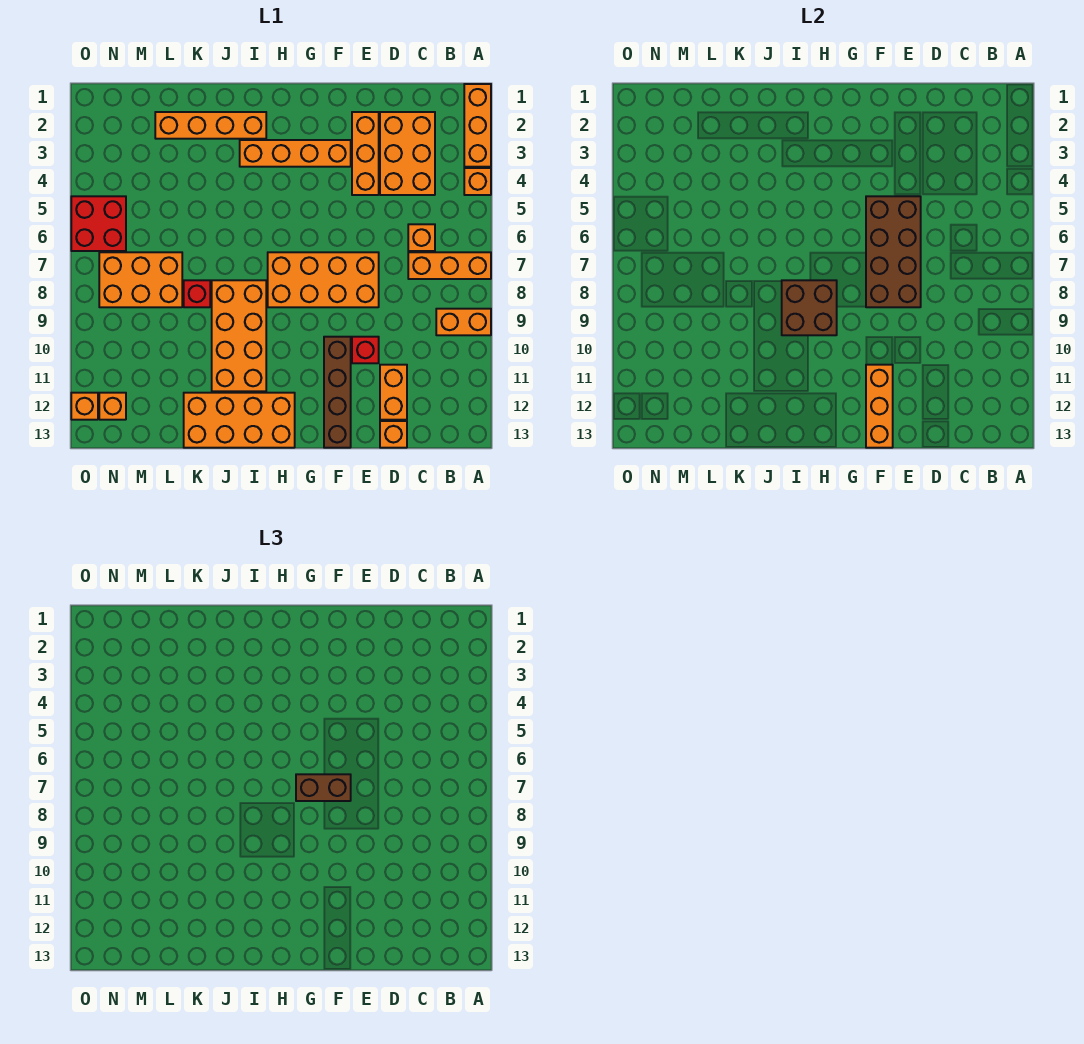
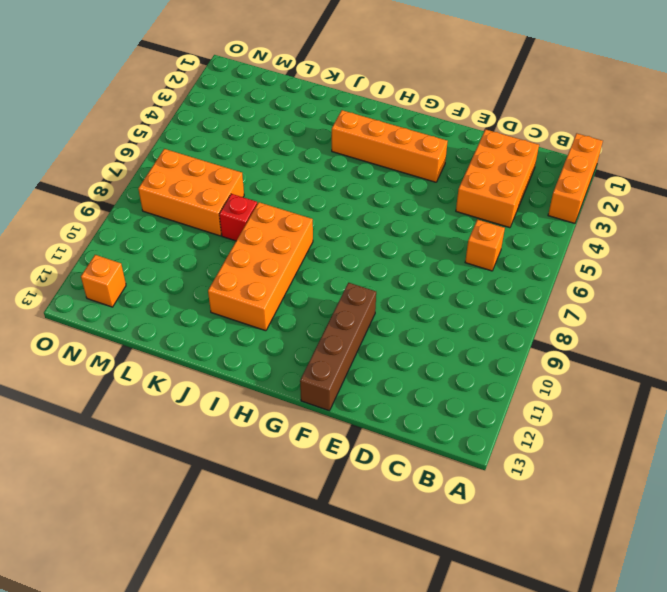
none -> orange brick A4 level 1
none -> orange brick A7:C7 level 1
none -> orange brick A9:B9 level 1

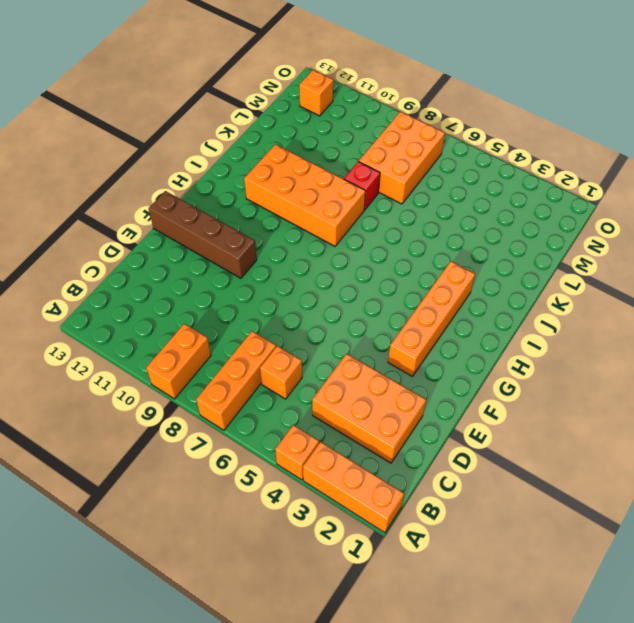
none -> orange brick D11:D12 level 1
none -> orange brick D13 level 1
none -> orange brick E2:E4 level 1

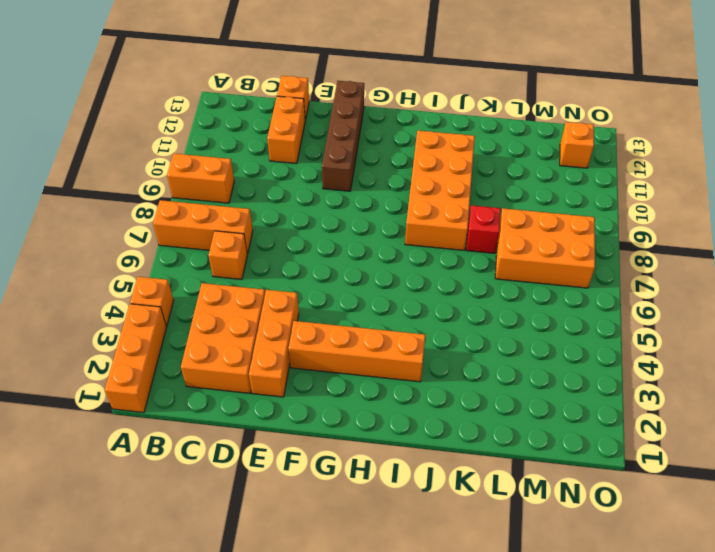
none -> orange brick E7:H8 level 1
none -> red brick E10 level 1
none -> orange brick H12:K13 level 1

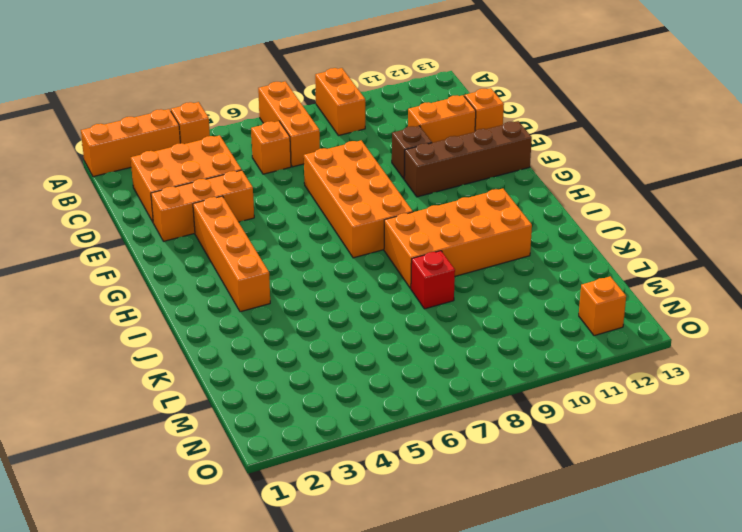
brown brick E10 level 1 -> red brick E10 level 1
none -> orange brick H12:K13 level 1
none -> orange brick I2:L2 level 1
none -> orange brick L7:N8 level 1

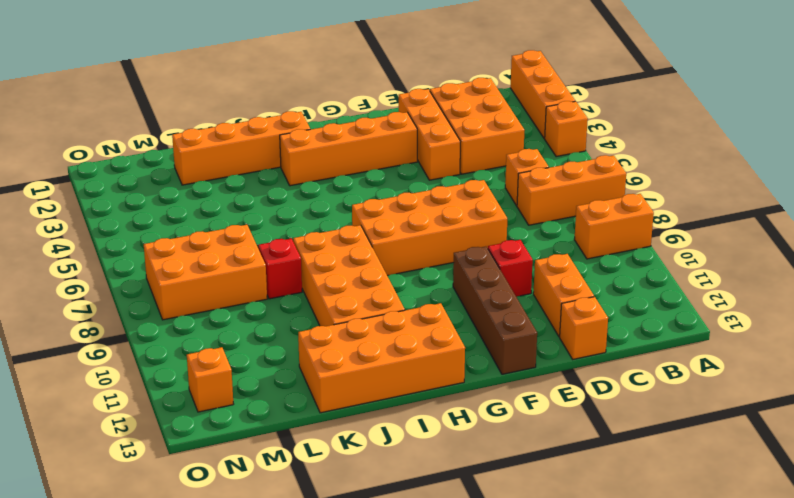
none -> red brick N5:O6 level 1
none -> orange brick O12 level 1
none -> brown brick E5:F8 level 2

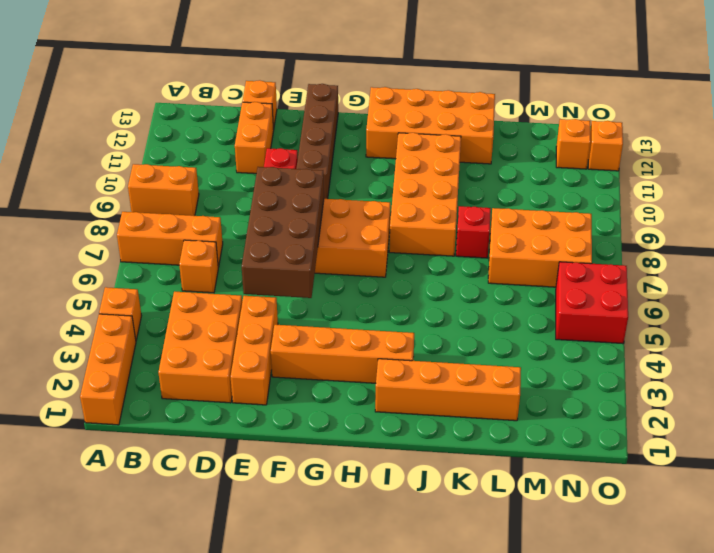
none -> orange brick F11:F13 level 2
none -> brown brick H8:I9 level 2
none -> brown brick F7:G7 level 3

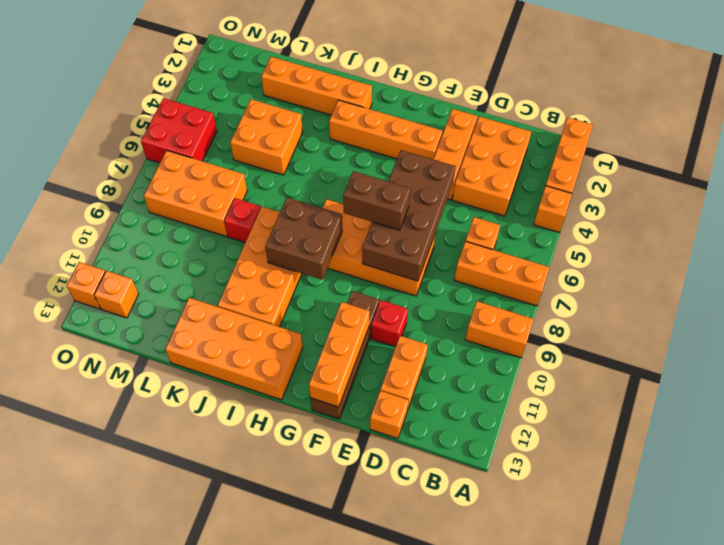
orange brick K4:L5 level 1 -> none

